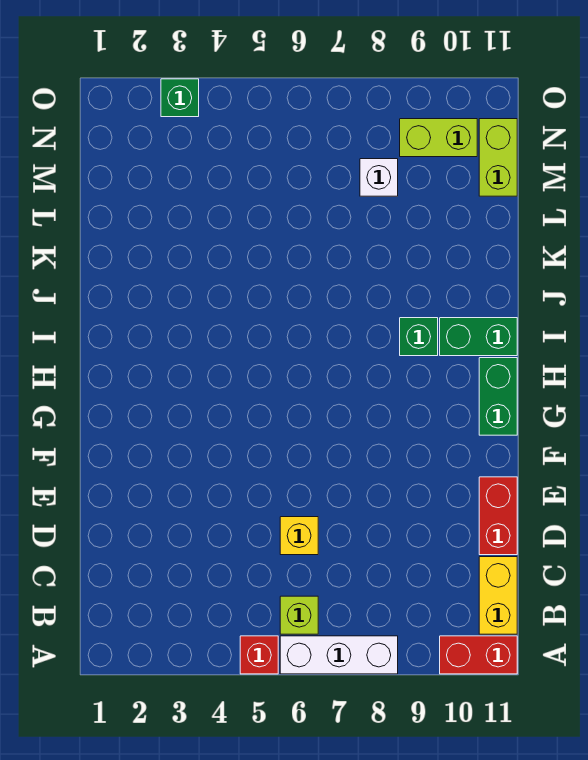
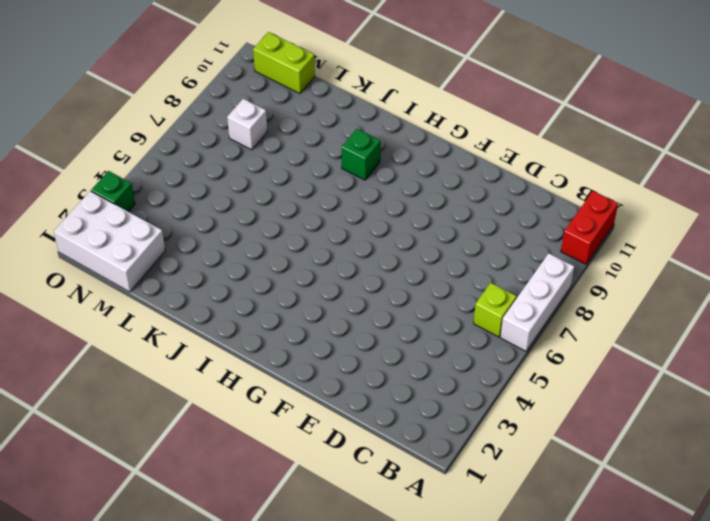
white brick M1:O2 level 1 -> none
none -> red brick A5 level 1
none -> yellow brick B11:C11 level 1
none -> yellow brick D6 level 1

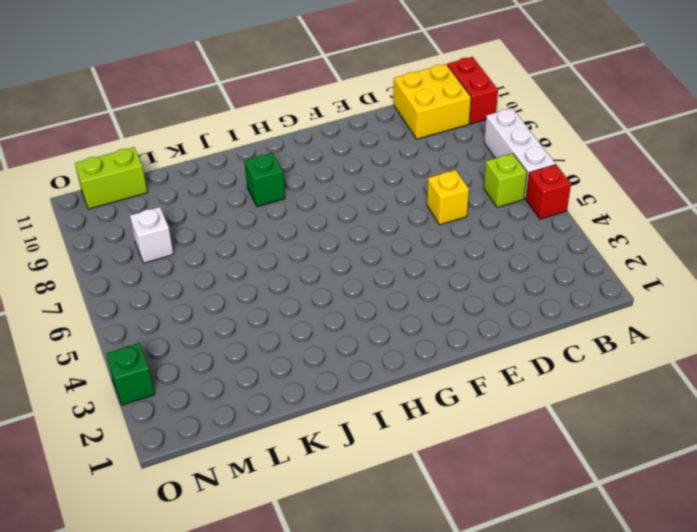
yellow brick B10:C11 level 1 -> yellow brick B11:C11 level 1
none -> red brick D11:E11 level 1
none -> green brick G11:H11 level 1
none -> green brick I10:I11 level 1

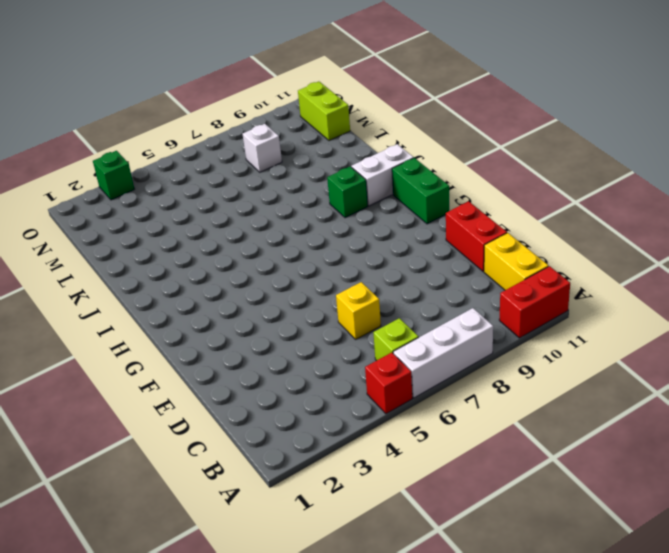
white brick I10:I11 level 1 -> green brick I10:I11 level 1
none -> lime brick N9:N10 level 1

